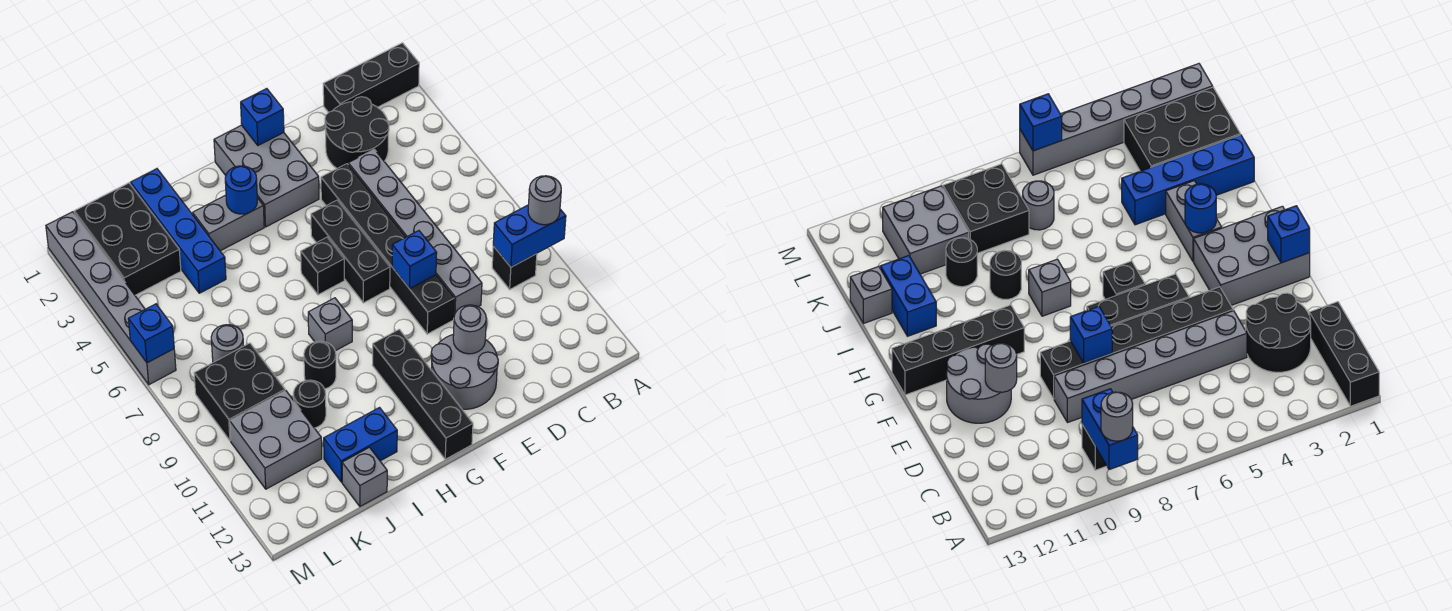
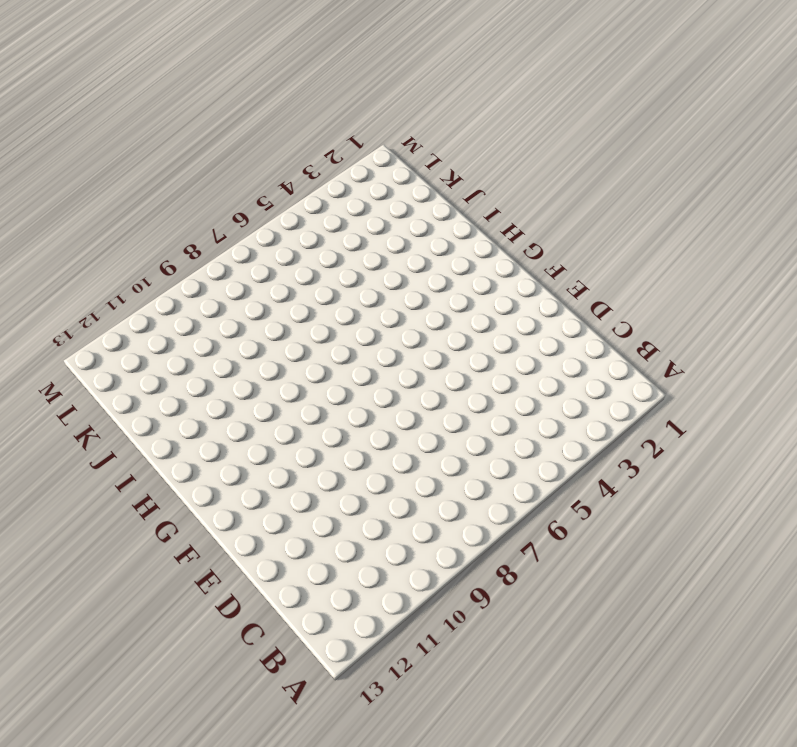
none -> black brick A1:C1 level 1
none -> black brick B9 level 1
none -> black round brick C2:D3 level 1

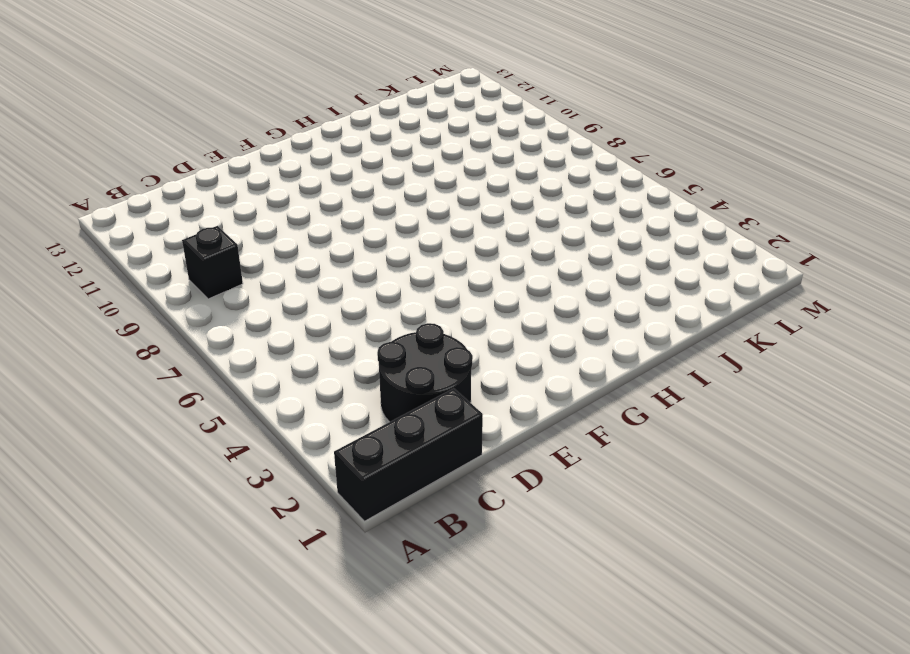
none -> grey brick D4:D9 level 1
none -> black brick E4:E9 level 1
none -> grey round brick E11:F12 level 1

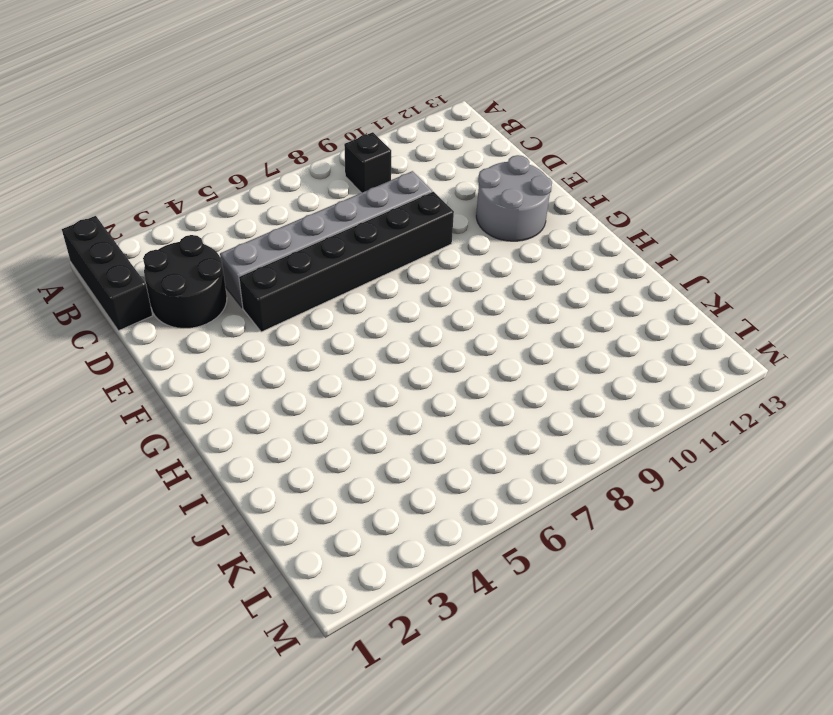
none -> grey brick F1:G3 level 1
none -> black brick F5:F7 level 1
none -> black brick G6 level 1

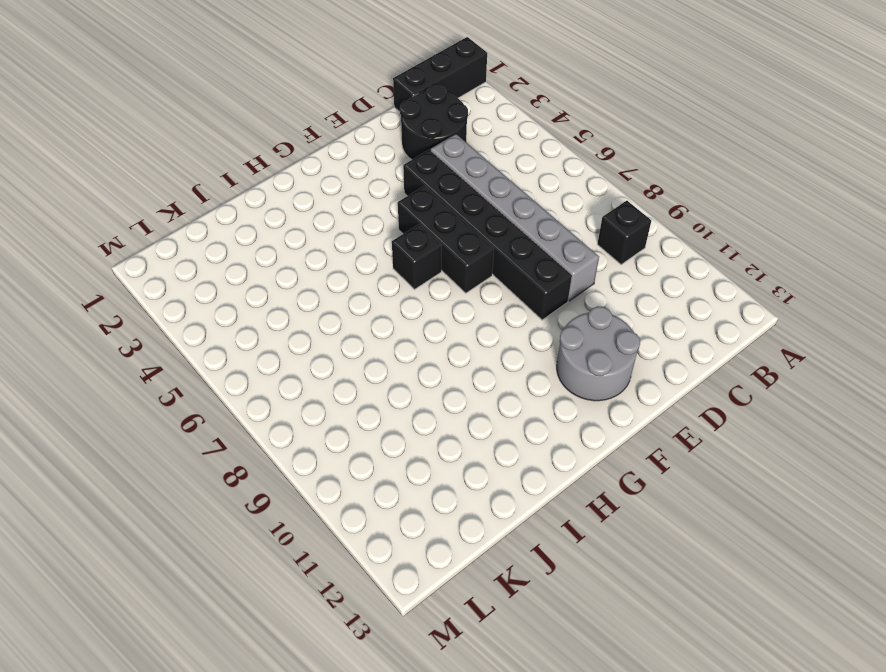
none -> grey brick F1:G3 level 1
none -> black brick G10:G13 level 1
none -> grey brick H3:I3 level 1

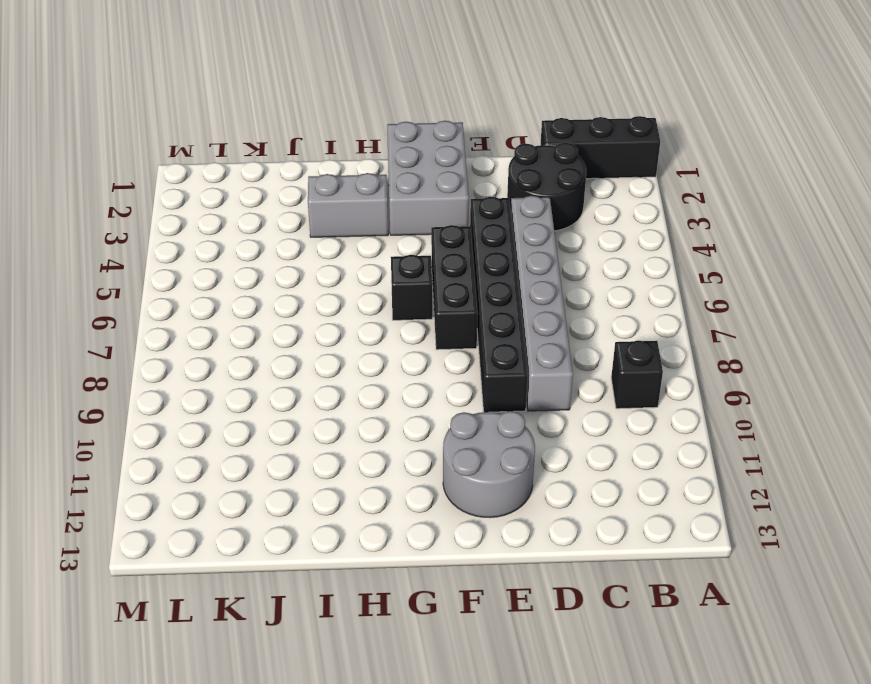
none -> black brick G10:G13 level 1
none -> grey brick H8 level 1
none -> black round brick I9 level 1

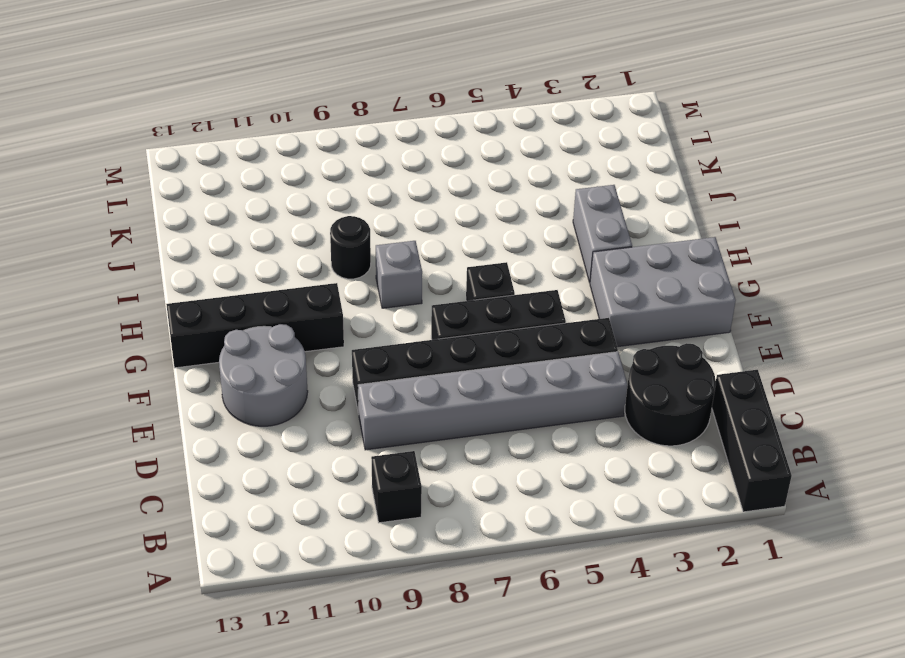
none -> blue brick I12:J12 level 1
none -> blue brick J1:J4 level 1
none -> black round brick J10 level 1

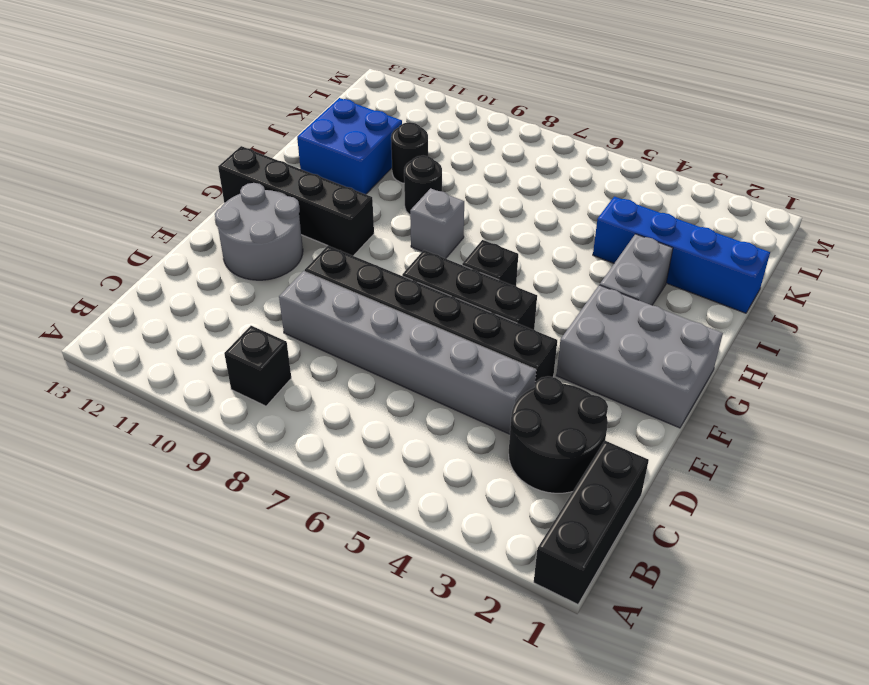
blue brick I11:J12 level 1 -> blue brick I12:J12 level 1
none -> grey brick J13 level 1
none -> black brick K1:L3 level 1
none -> grey round brick K7 level 1

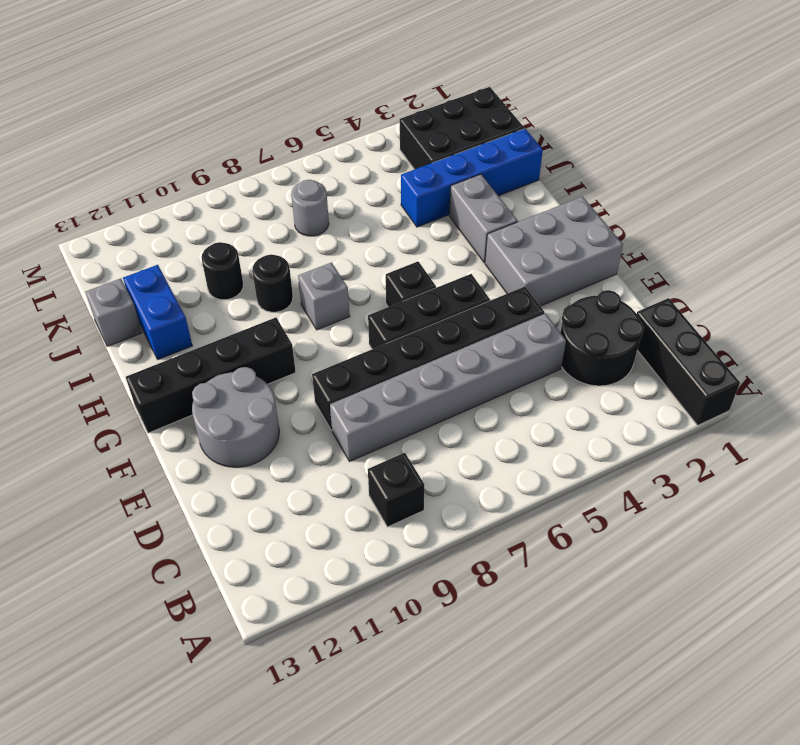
none -> black brick K8:L9 level 1
none -> grey brick K10:L11 level 1
none -> grey brick M1:M6 level 1

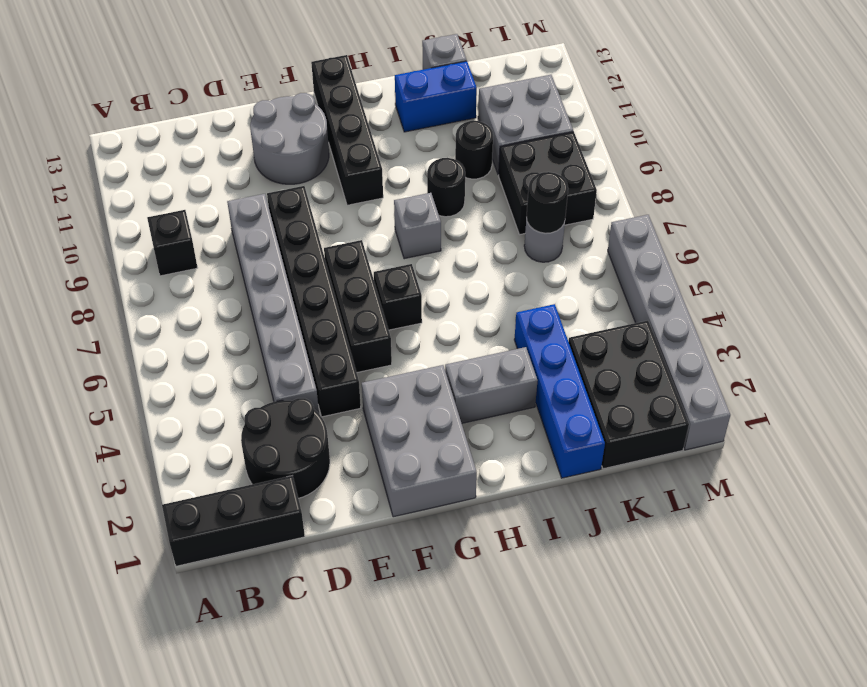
black round brick K7 level 2 -> none
none -> blue brick A9:B9 level 2
none -> blue brick E8 level 2
none -> grey round brick E11 level 2

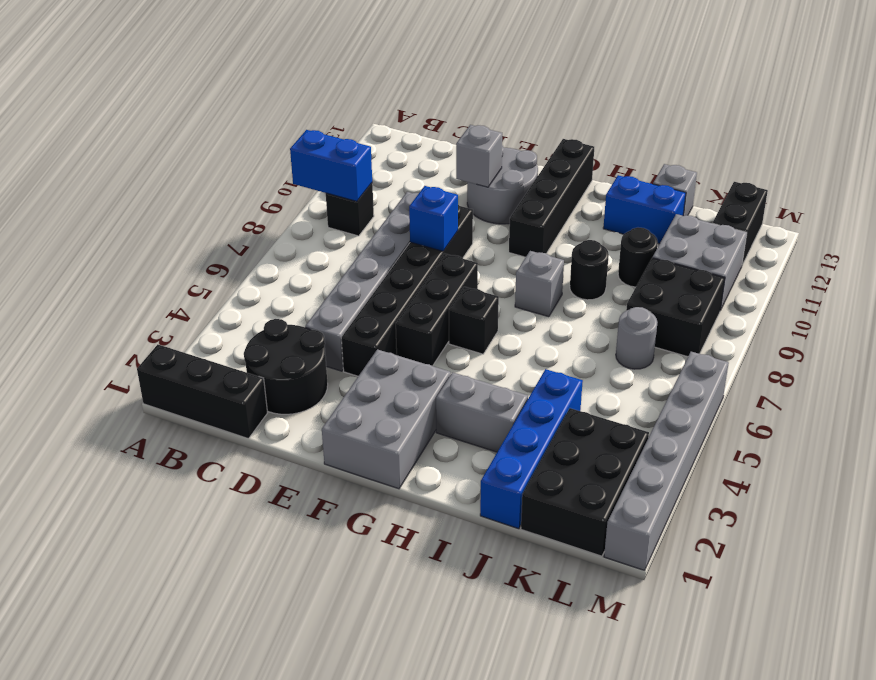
grey brick E11 level 2 -> grey round brick E11 level 2
black brick L12:L13 level 1 -> none
none -> blue brick F1 level 2
none -> blue round brick H3 level 2
none -> blue brick M6 level 2

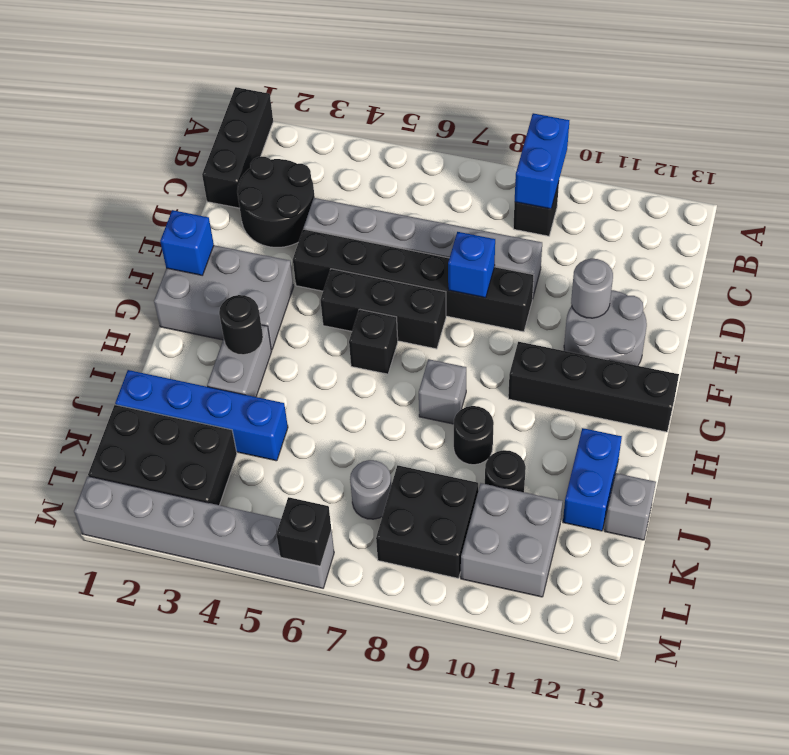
black round brick H3 level 2 -> blue round brick H3 level 2
black brick M6 level 2 -> blue brick M6 level 2
none -> grey round brick A9 level 3

